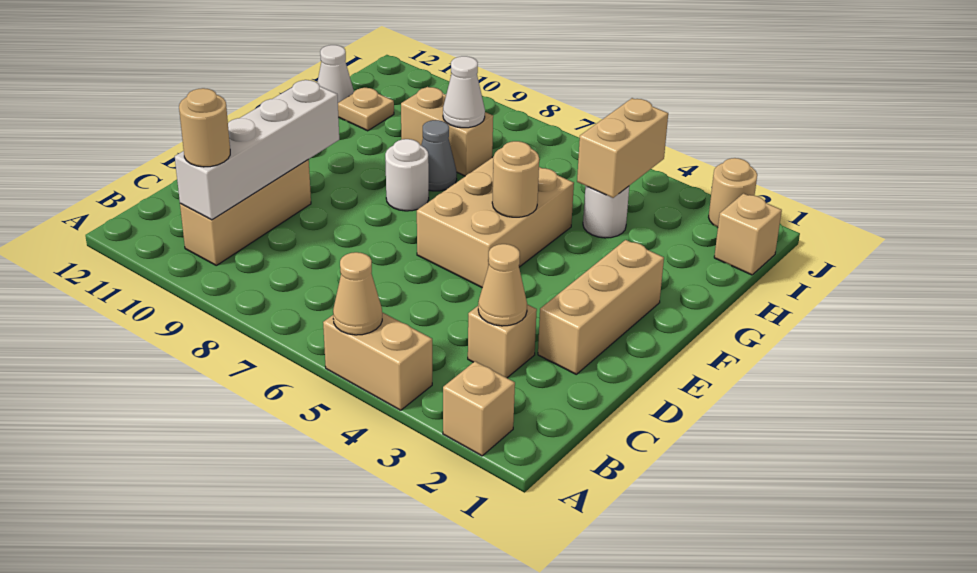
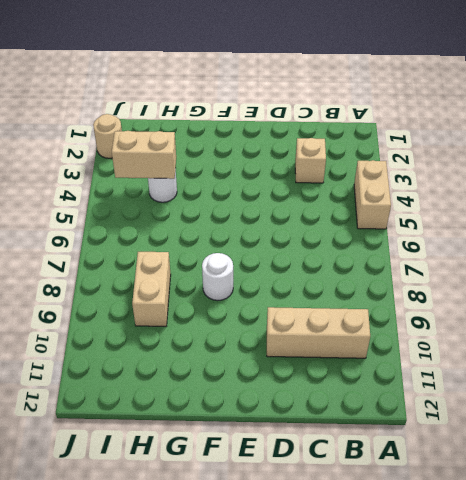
none -> tan brick A2 level 1
none -> tan brick D2:F2 level 1
none -> tan brick E5:G6 level 1

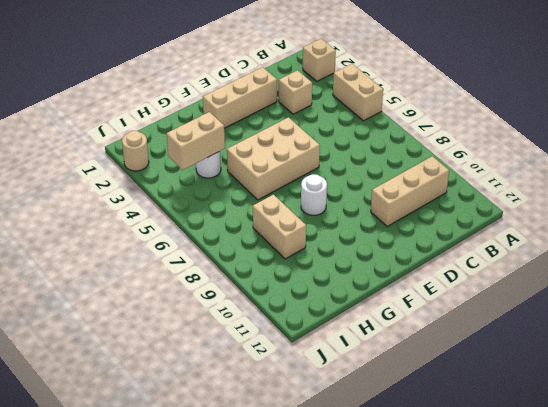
none -> grey cone G8 level 1
none -> tan plate H11 level 1
none -> white cone H12 level 1

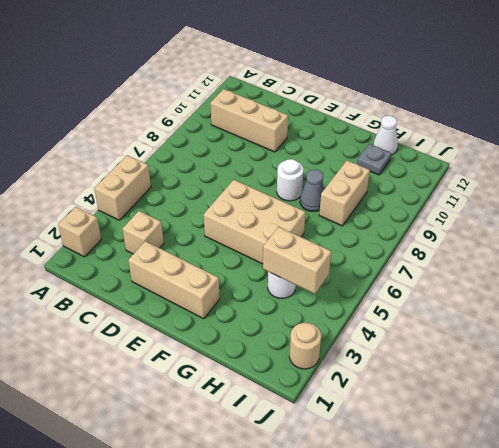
grey plate H11 level 1 -> tan plate H11 level 1
none -> tan brick I1 level 1
none -> tan cone A5 level 2
none -> white brick B10:E10 level 2

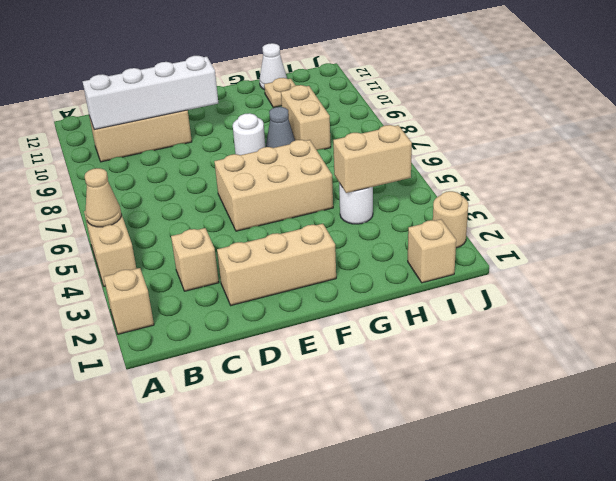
none -> tan cone C3 level 2
none -> tan round brick F5 level 2
none -> white cone H8 level 2

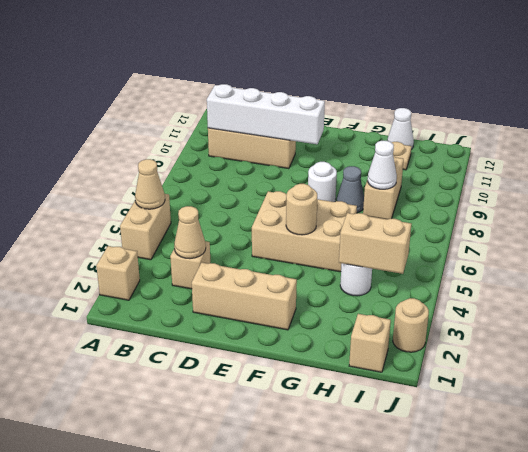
none -> tan round brick B10 level 3

